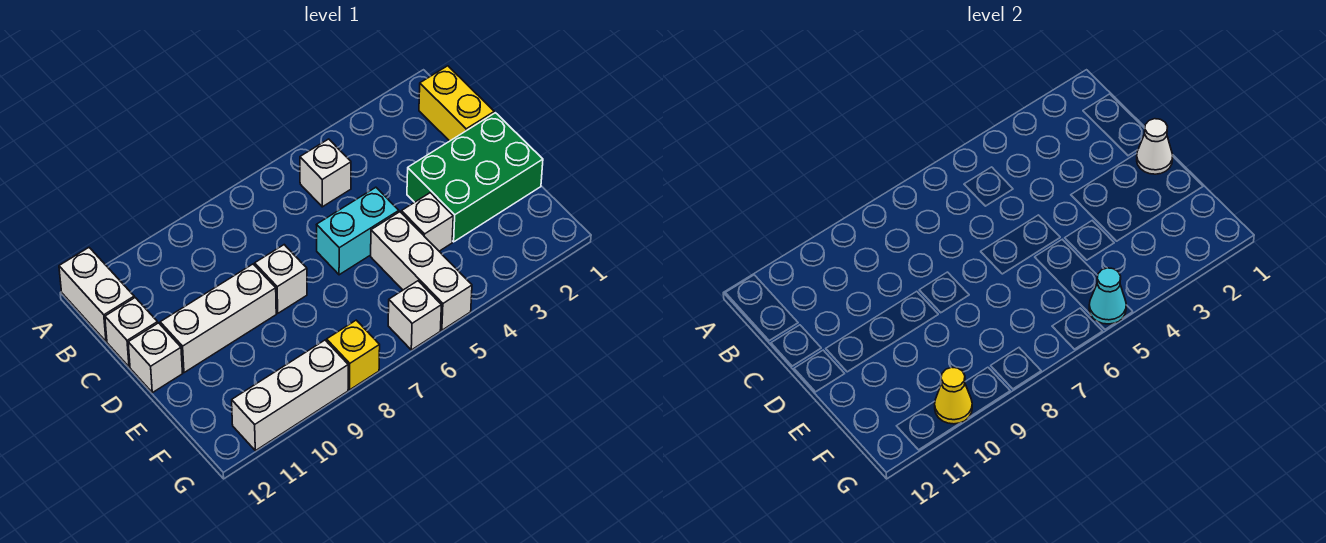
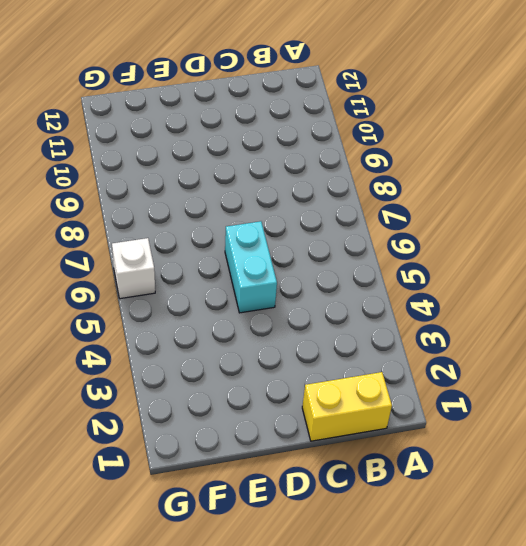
none -> white brick A12:B12 level 1
none -> white brick B5 level 1
none -> white brick C12 level 1

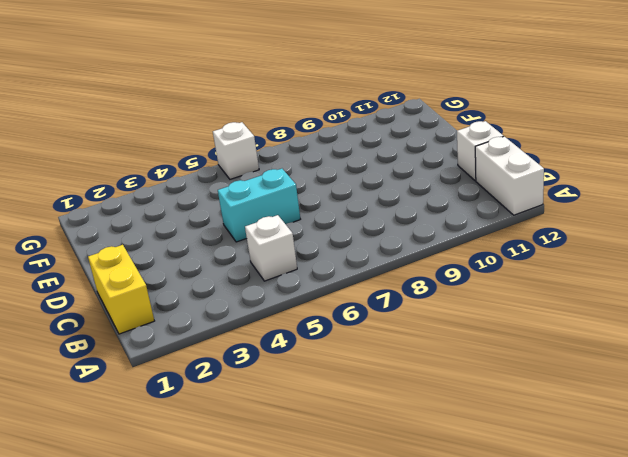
none -> green brick D1:E3 level 1
none -> white brick D8 level 1
none -> white brick D9:D11 level 1

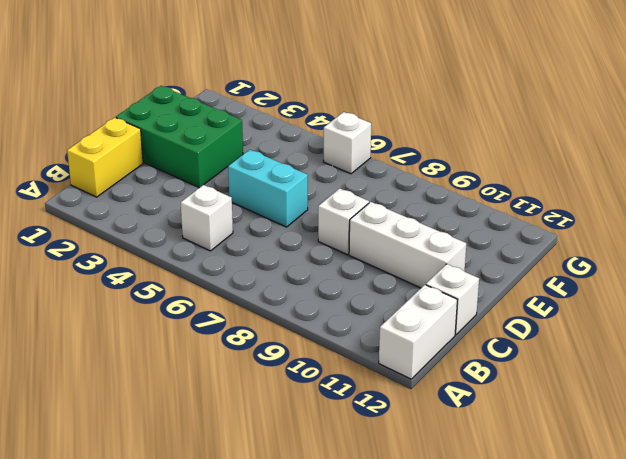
none -> white brick D12 level 1
none -> white brick E4 level 1
none -> white brick E5:G5 level 1

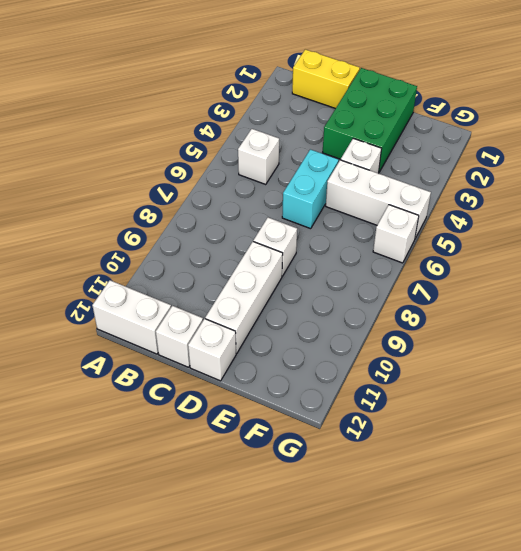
none -> yellow brick G8 level 1
none -> white brick G9:G11 level 1
none -> white cone D1 level 2

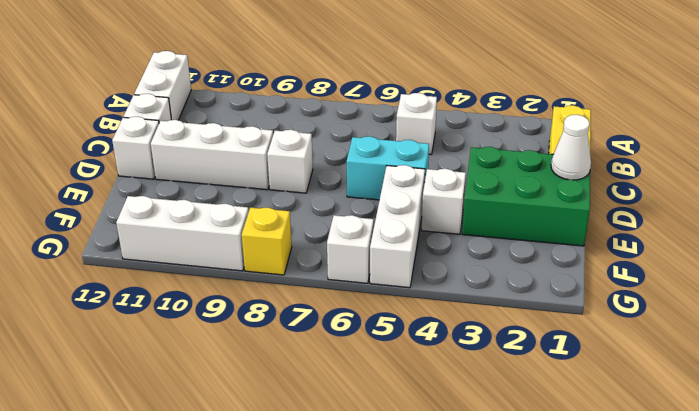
none -> cyan cone G5 level 2
none -> yellow cone G10 level 2

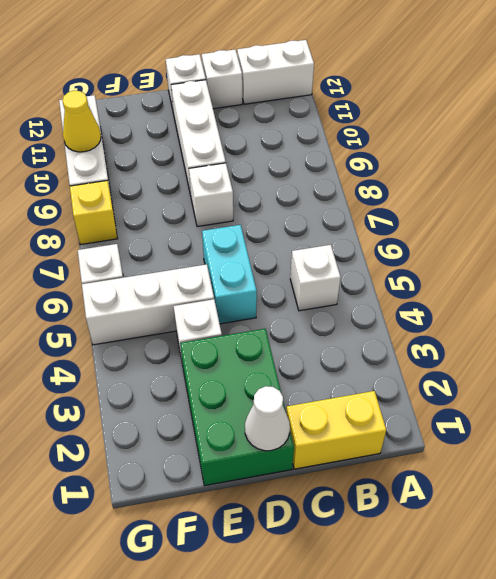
none -> cyan cone G5 level 2

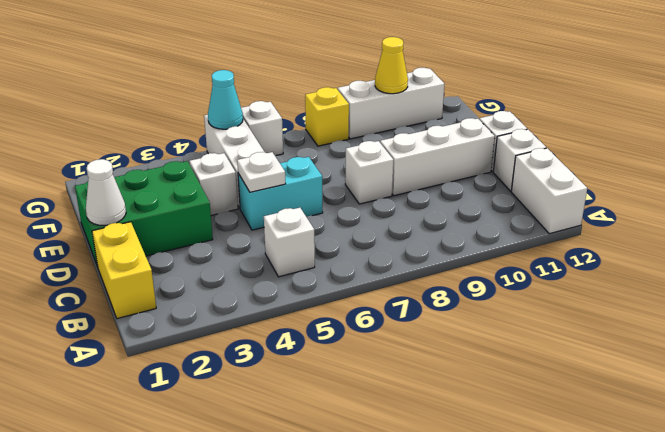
white plate D5 level 2 -> none

